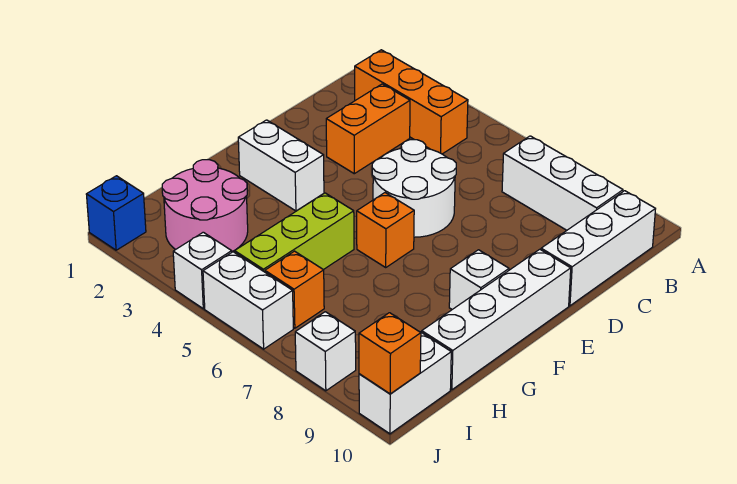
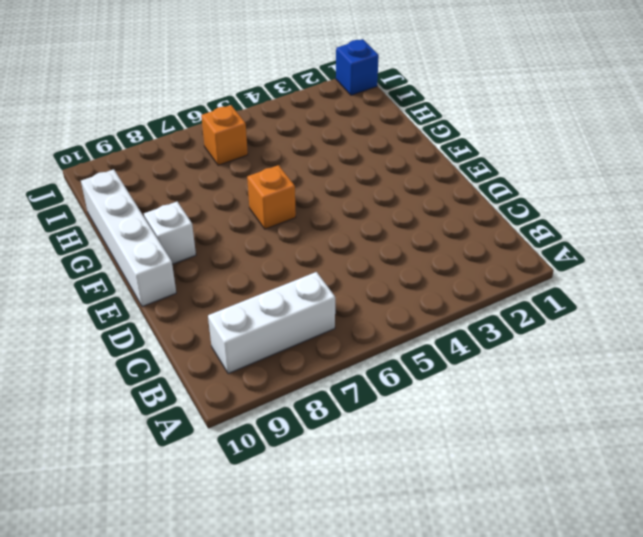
none -> orange brick B2:B4 level 1
none -> white brick B10:D10 level 1
none -> orange brick C3:D3 level 1

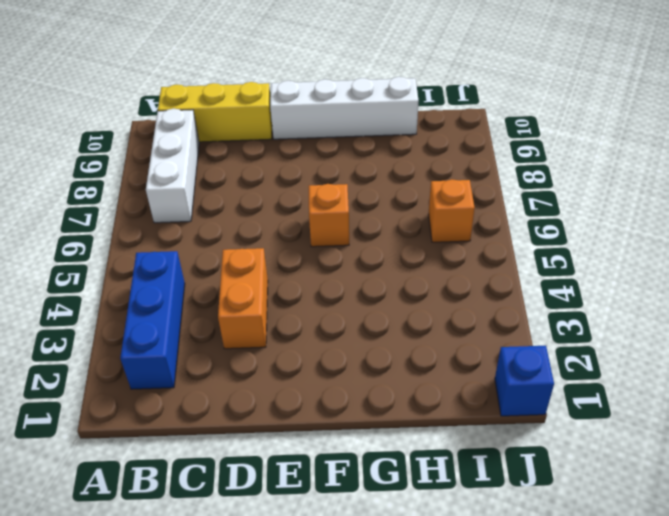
blue brick B2:B4 level 1 -> orange brick B2:B4 level 1
yellow brick B10:D10 level 1 -> white brick B10:D10 level 1
orange brick D3:D4 level 1 -> orange brick C3:D3 level 1
none -> white round brick D5:E6 level 1
none -> white brick F2:F3 level 1
none -> white brick F9 level 1

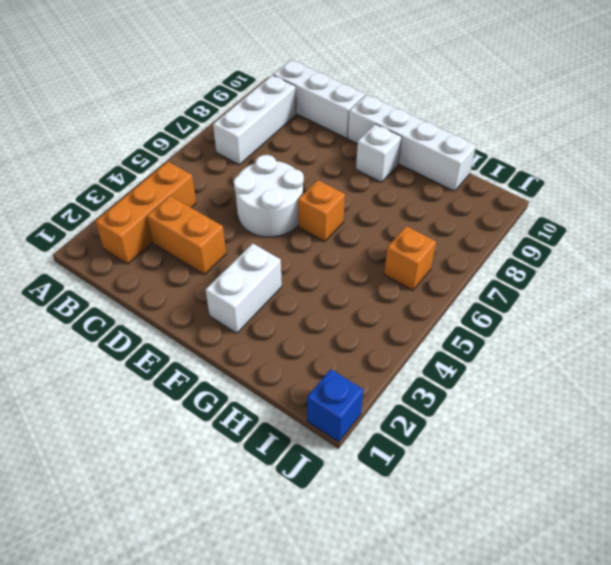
none -> lime brick G5:I5 level 1
none -> pink round brick H2:I3 level 1
none -> white brick I10:J10 level 1

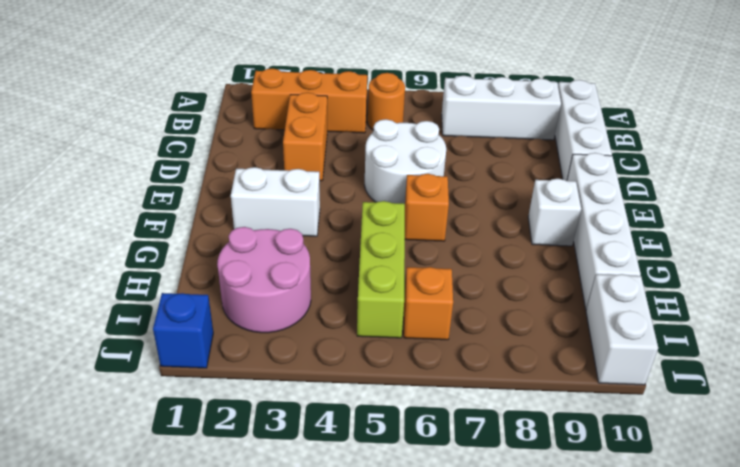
orange round brick B5 level 1 -> none
none -> white brick J4 level 1
none -> white brick J5:J6 level 1
none -> white brick J8 level 1

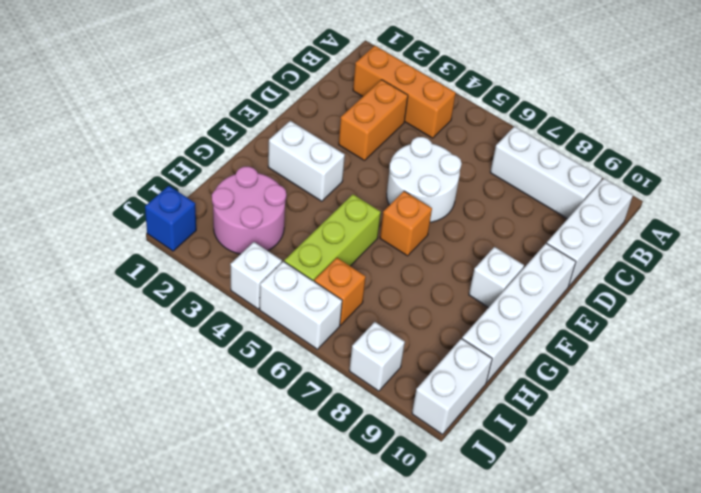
none -> orange brick J10 level 2

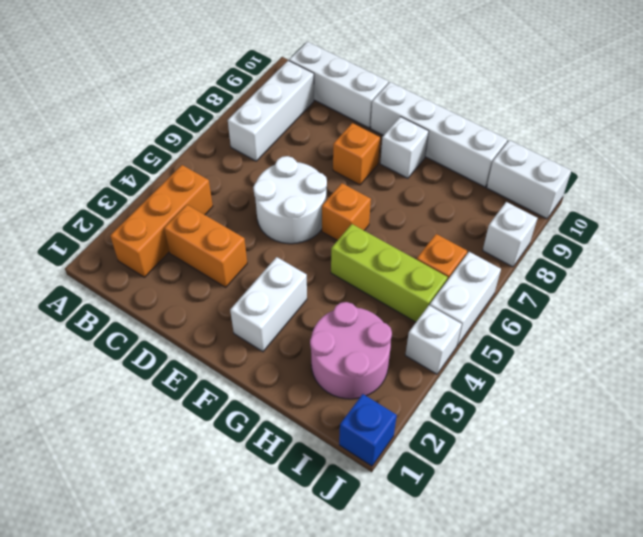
orange brick E8 level 1 -> orange brick J10 level 2

